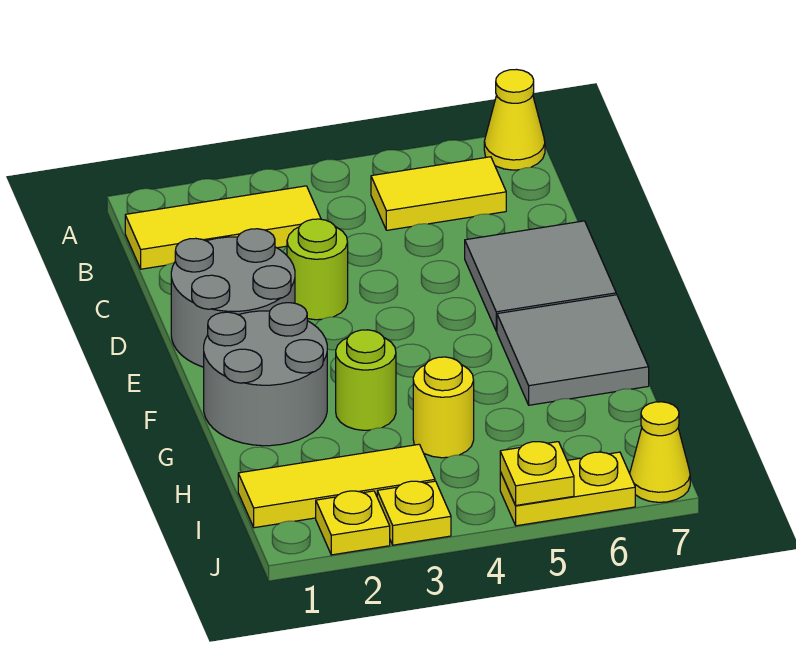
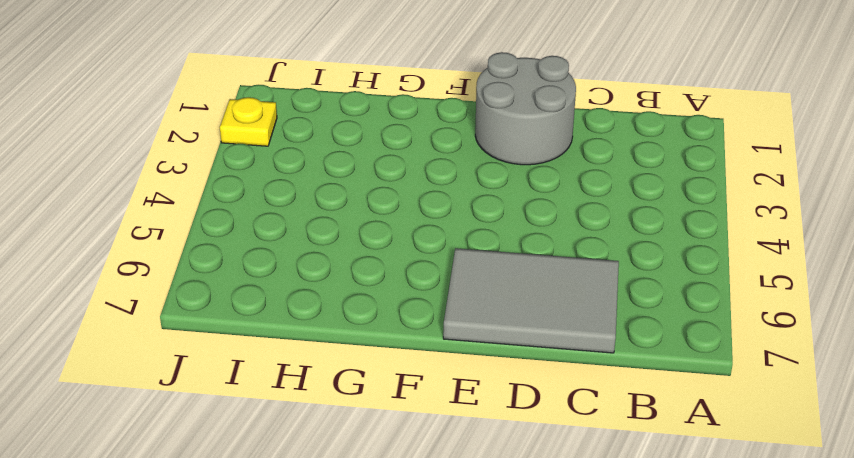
grey tile C6:E7 level 1 -> grey tile D6:E7 level 1
none -> yellow cone A7 level 1
none -> yellow tile B1:B3 level 1
none -> yellow tile B5:B6 level 1

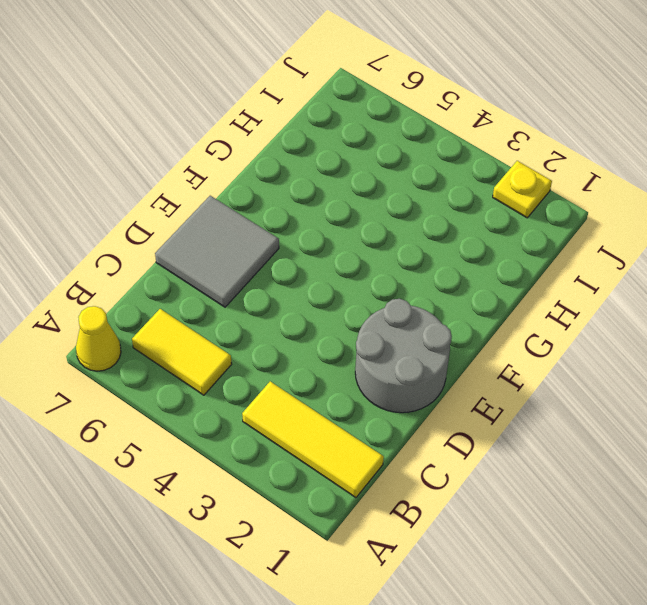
none -> lime round brick D3 level 1
none -> grey round brick F1:G2 level 1
none -> grey tile F6:G7 level 1

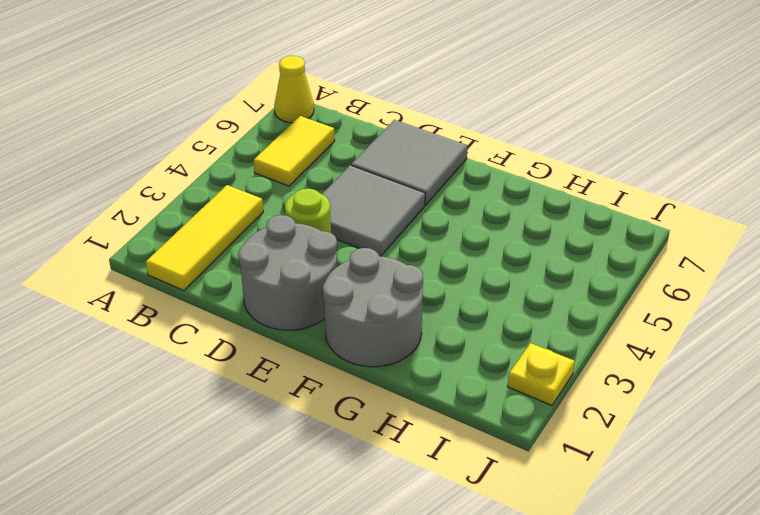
grey tile D4:E5 level 1 -> grey tile F6:G7 level 1
none -> lime round brick G3 level 1
none -> yellow round brick H4 level 1
none -> yellow tile I1:I3 level 1

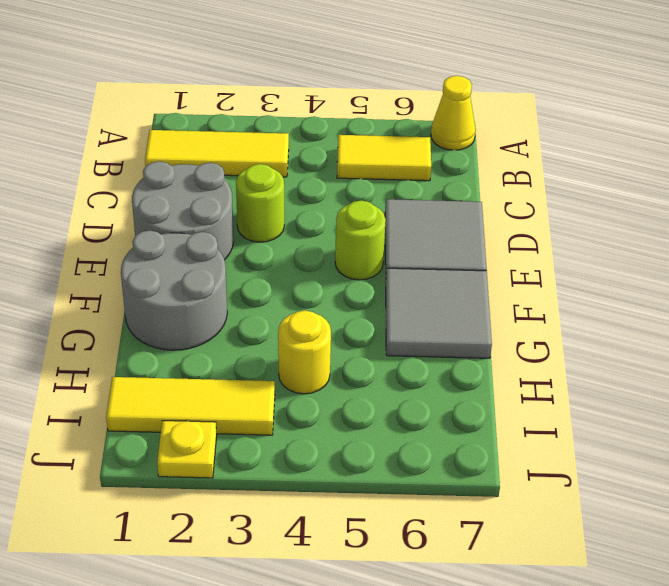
lime round brick E5 level 1 -> lime round brick G3 level 1
none -> yellow plate J3 level 1
none -> yellow plate J5:J6 level 1
none -> yellow cone J7 level 1

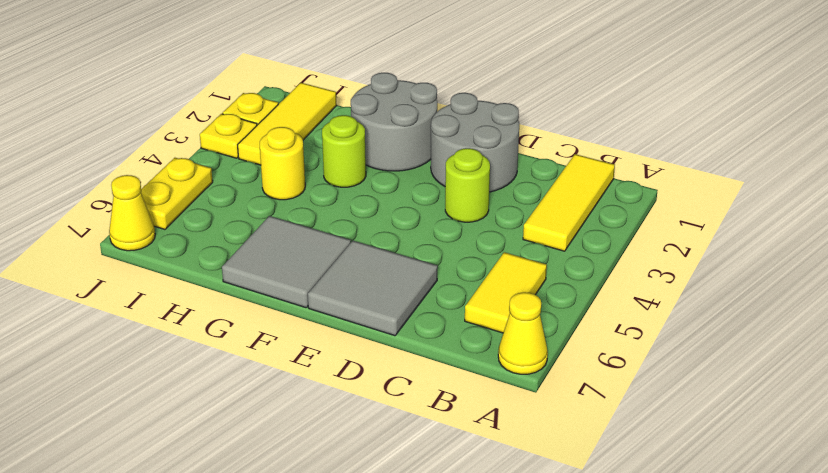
none -> yellow plate J5 level 2

